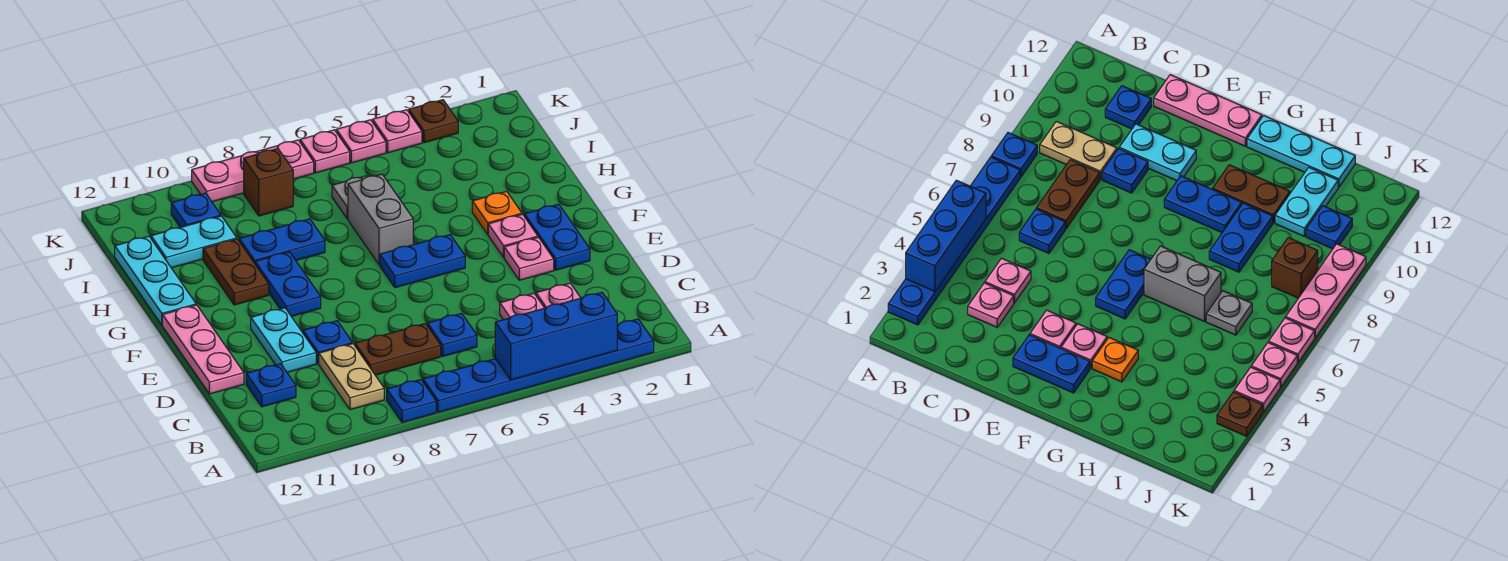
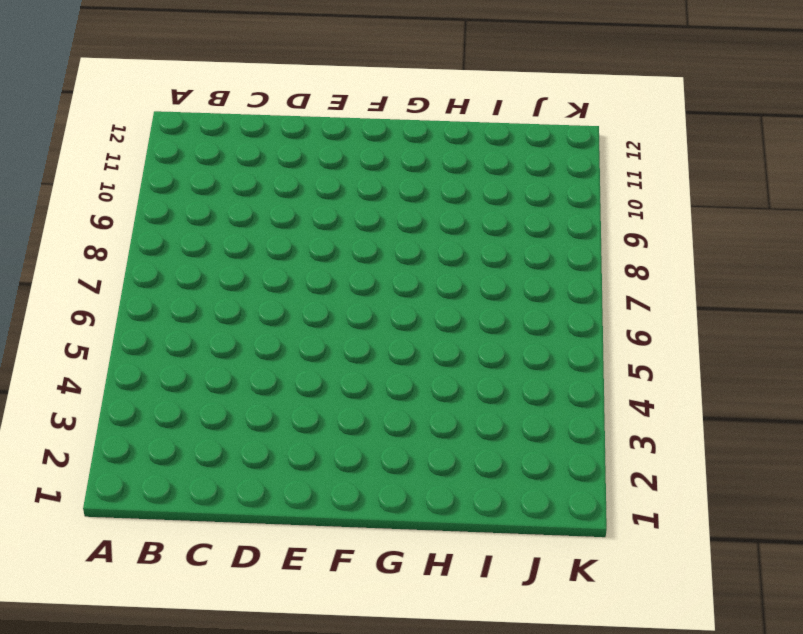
none -> blue plate A2:A7 level 1
none -> blue plate A8 level 1
none -> tan plate B9:C9 level 1
none -> pink plate C3 level 1

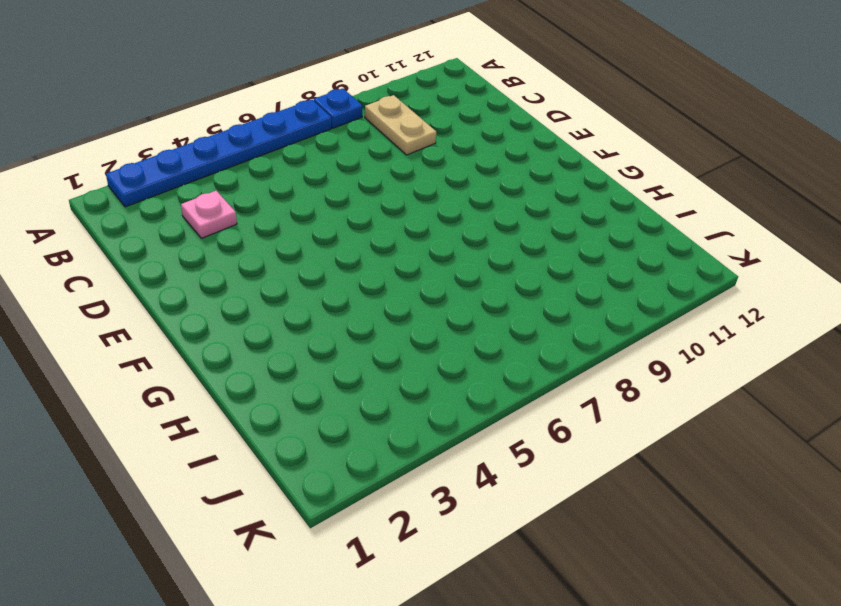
none -> pink plate C4 level 1
none -> blue plate C6 level 1
none -> brown plate C7:C8 level 1
none -> blue plate C11 level 1

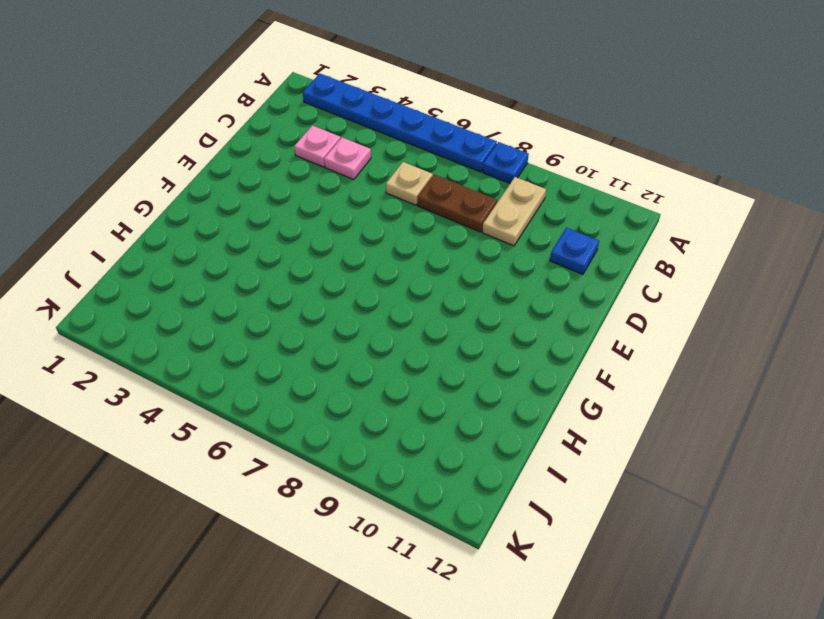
tan plate C6 level 1 -> blue plate C6 level 1
none -> blue plate D9 level 1
none -> cyan plate D10:E10 level 1
none -> pink plate D12:F12 level 1
none -> blue plate E2:F2 level 1

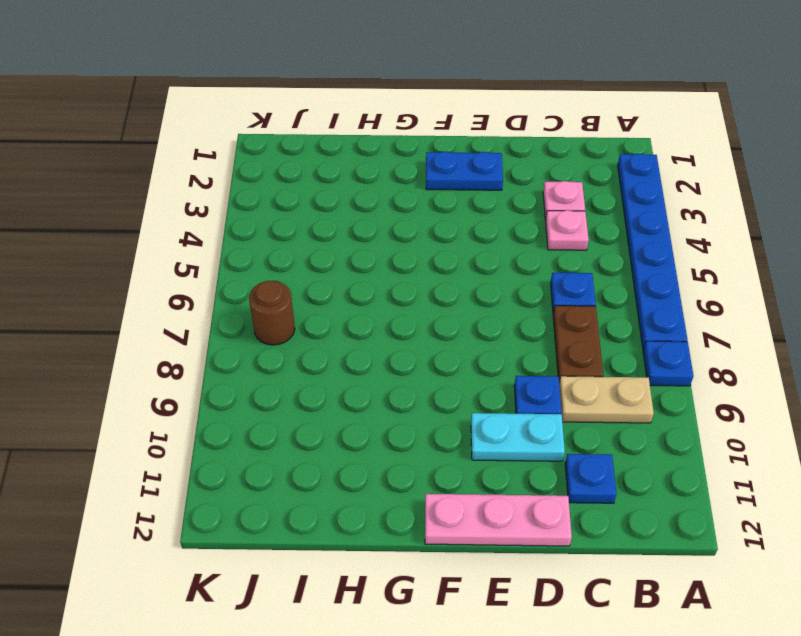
brown round brick J7 level 1 -> none
none -> pink plate E3 level 1
none -> pink plate F3 level 1
none -> blue plate F5:F6 level 1
none -> blue plate F9:G9 level 1

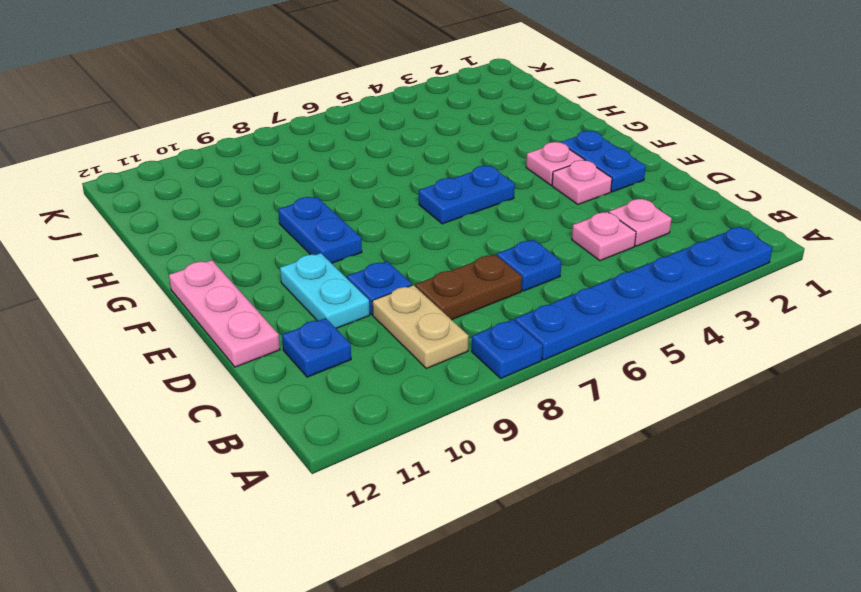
none -> orange plate G3 level 1
none -> grey brick G6:H6 level 1
none -> brown plate G10:H10 level 1
none -> cyan plate G12:I12 level 1

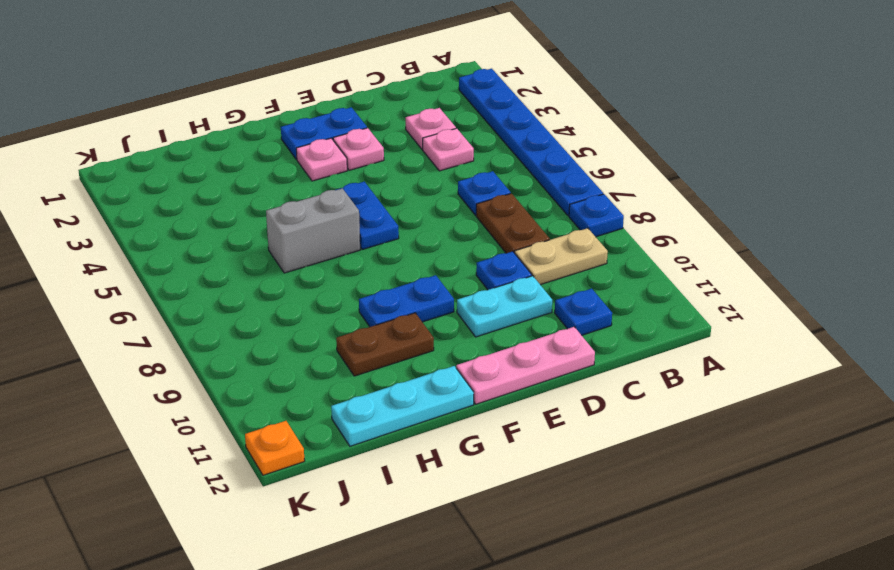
orange plate K12 level 1 -> orange plate G3 level 1
none -> blue plate H8:H9 level 1
none -> grey plate I6 level 1
none -> cyan plate I10:I11 level 1
none -> brown brick J8 level 1

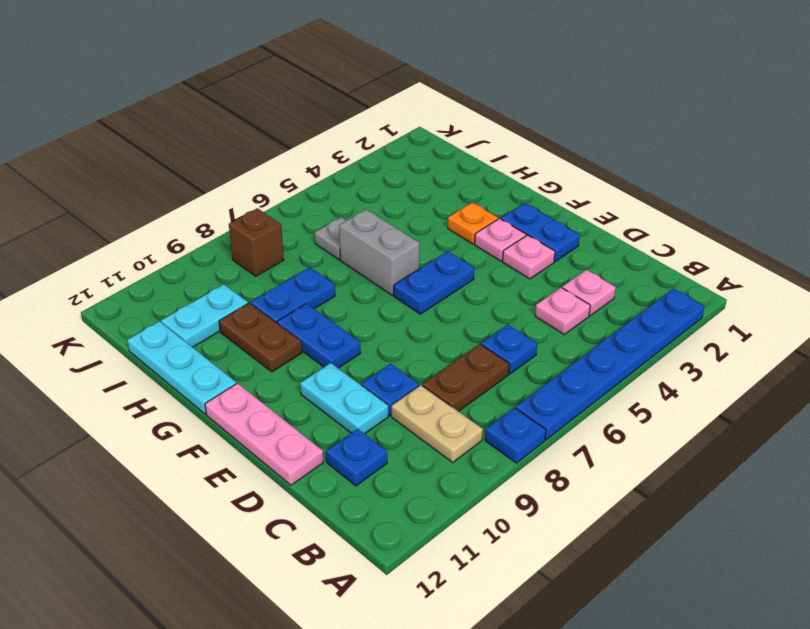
none -> blue plate J10 level 1
none -> brown plate K3 level 1
none -> pink plate K4 level 1
none -> pink plate K5 level 1

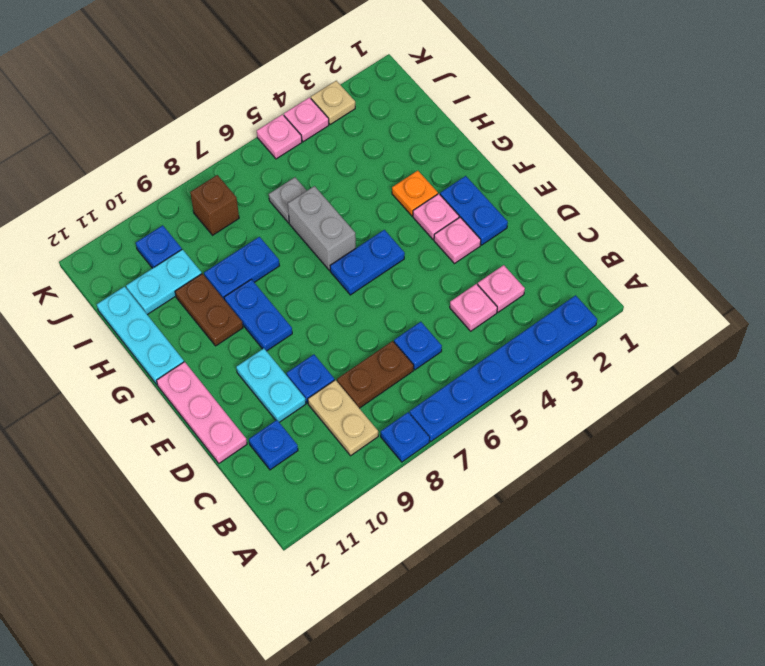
tan plate K3 level 1 -> brown plate K3 level 1
none -> pink plate K6 level 1
none -> pink plate K7:K9 level 1
none -> blue brick A3:A5 level 2

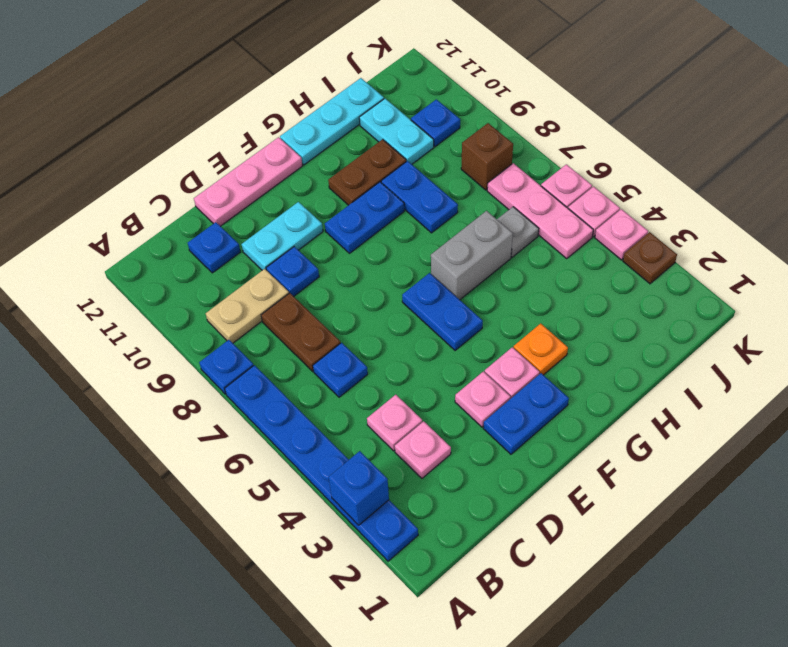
blue brick A3 level 2 -> blue brick A3:A5 level 2
pink plate J5:J7 level 1 -> pink plate K7:K9 level 1

